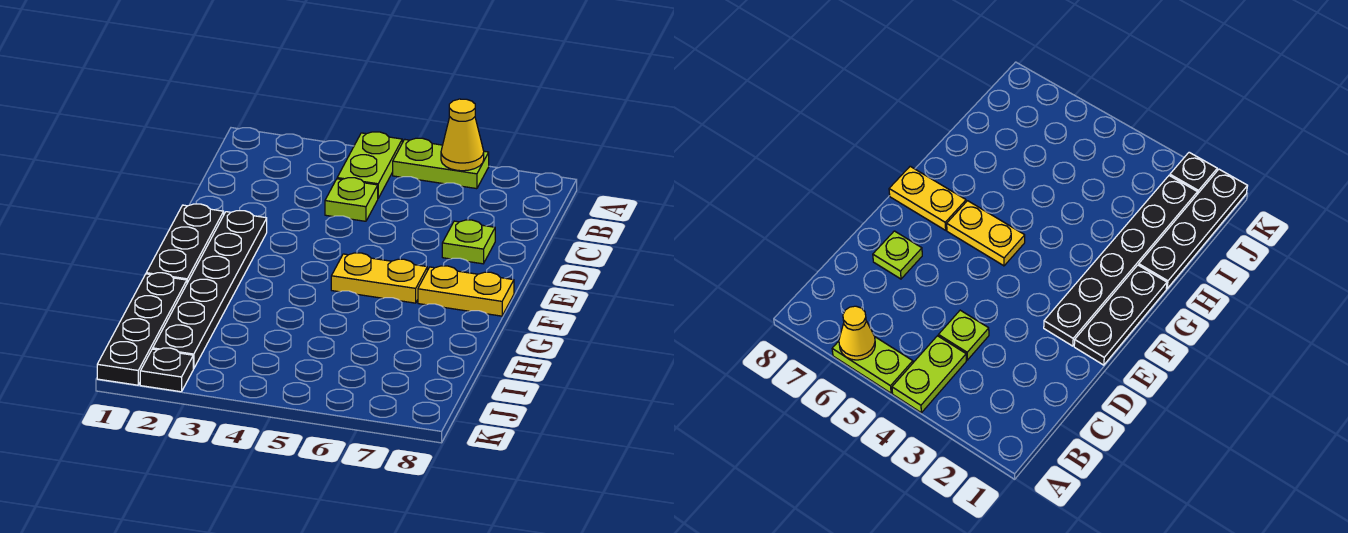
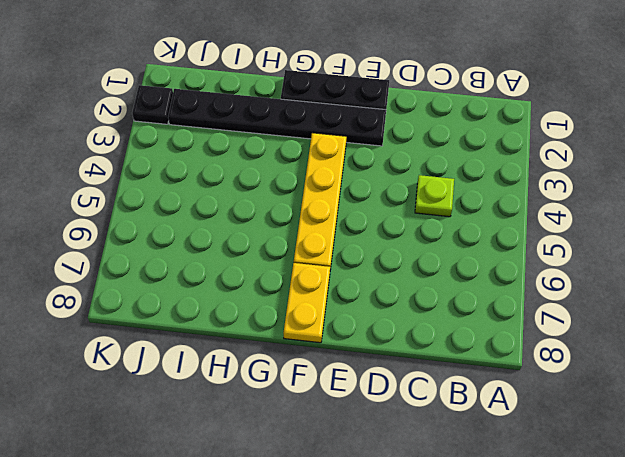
yellow plate F3:F6 level 1 -> yellow plate F5:F6 level 1
none -> lime plate A4:B4 level 1
none -> lime plate A5:A6 level 1

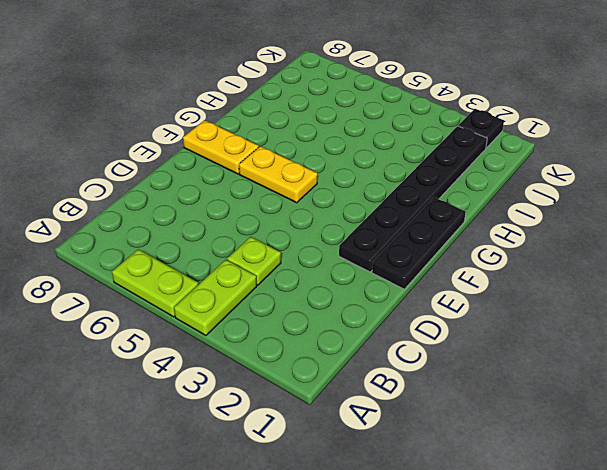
none -> lime plate D7 level 1
none -> black plate H1:K1 level 1

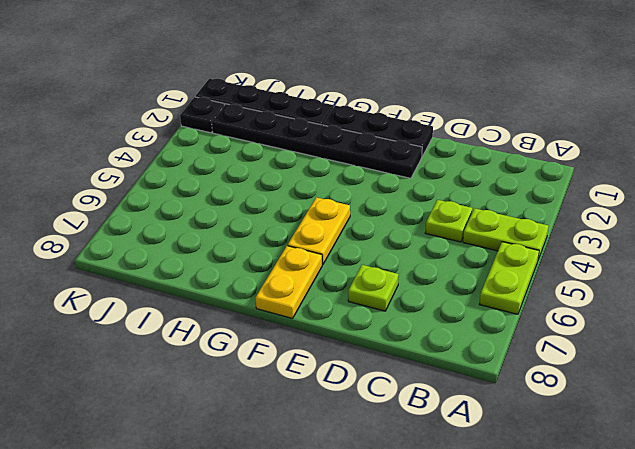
none -> yellow cone A6 level 2

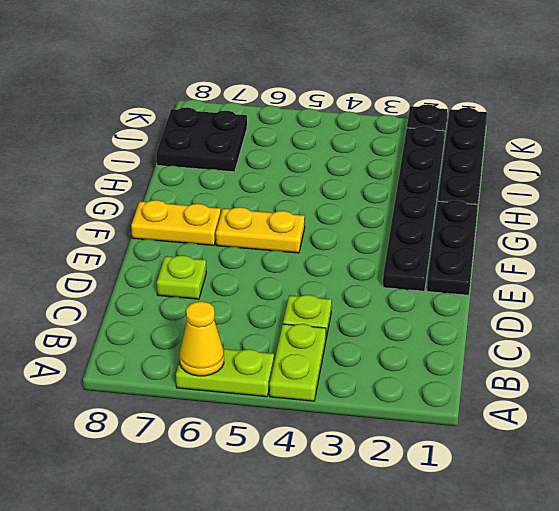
black plate I7:J8 level 1 -> none

